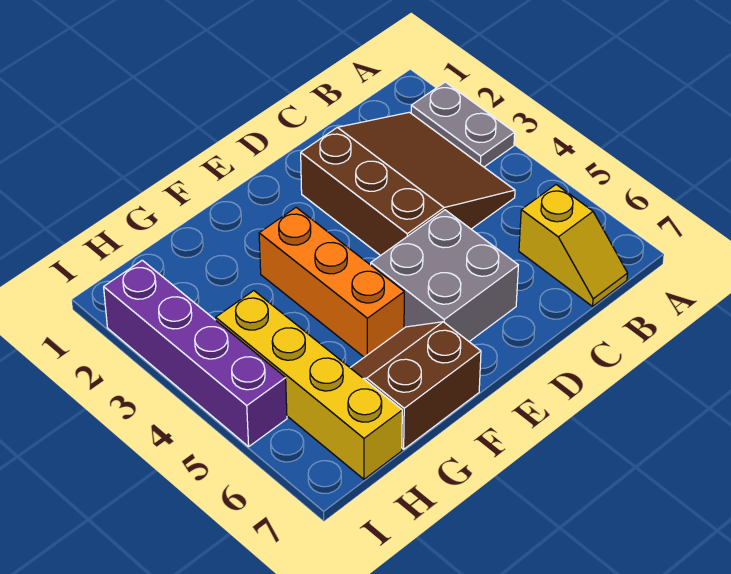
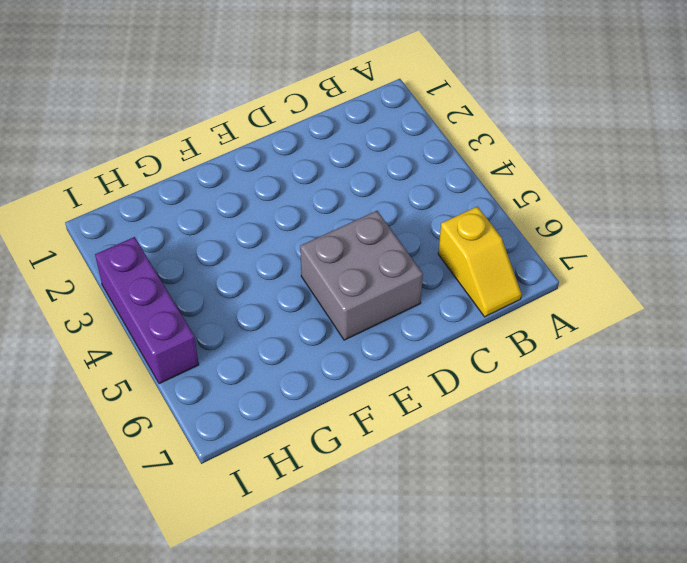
purple brick I3:I5 level 1 -> purple brick I2:I5 level 1
none -> grey plate A2:A3 level 1
none -> brown slope B2:D4 level 1 top D

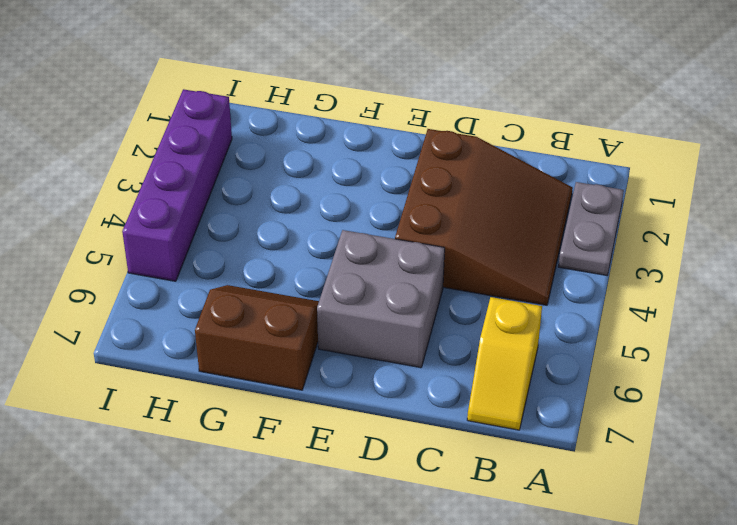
none -> orange brick F3:F5 level 1
none -> yellow brick H4:H7 level 1

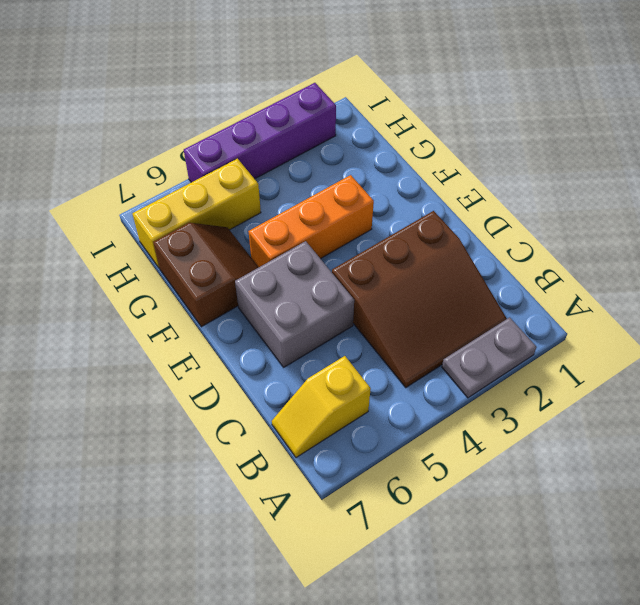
yellow brick H5:H7 level 1 -> yellow brick H4:H7 level 1

